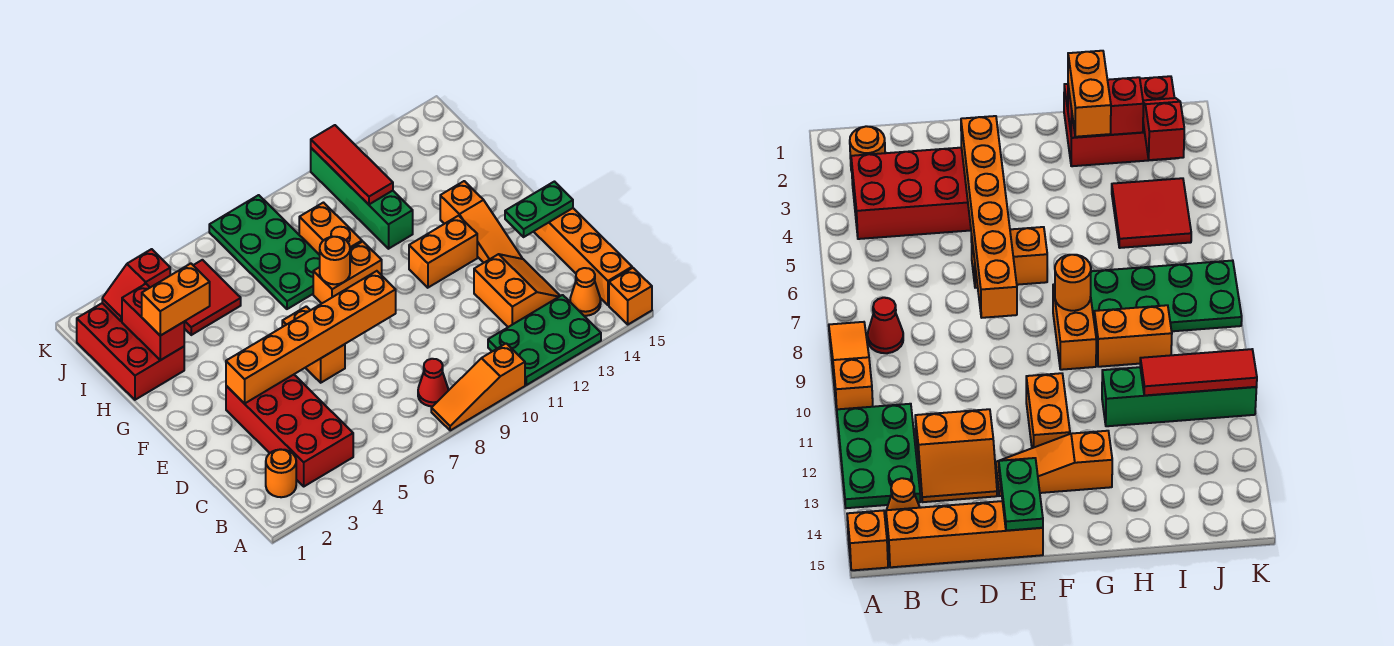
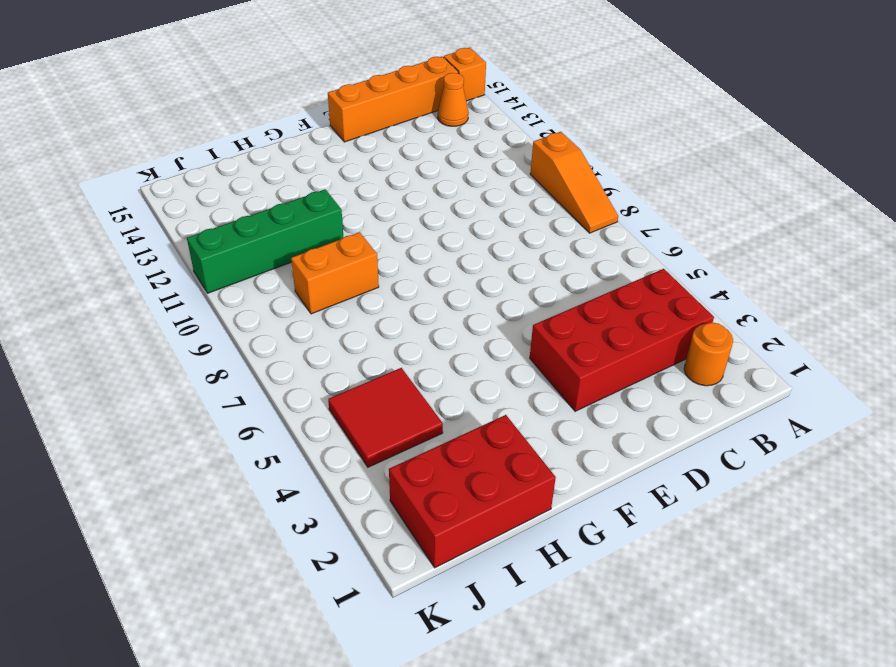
none -> green plate A11:B13 level 1
none -> red cone B8 level 1
none -> orange slope C12:D13 level 1 top 12

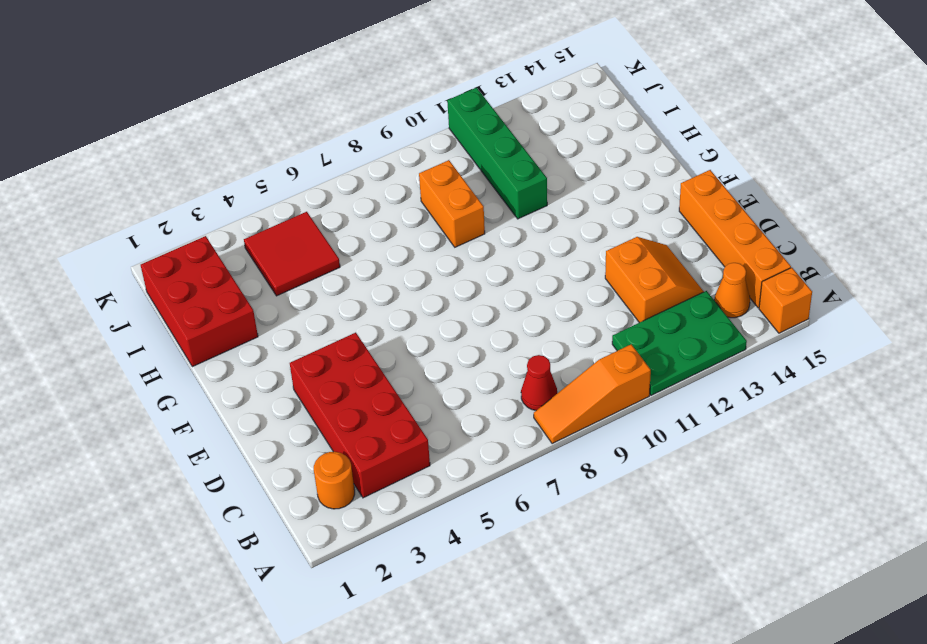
none -> orange brick E6:F6 level 1
none -> orange slope E13:G13 level 1 top G
none -> orange brick F11:F12 level 1

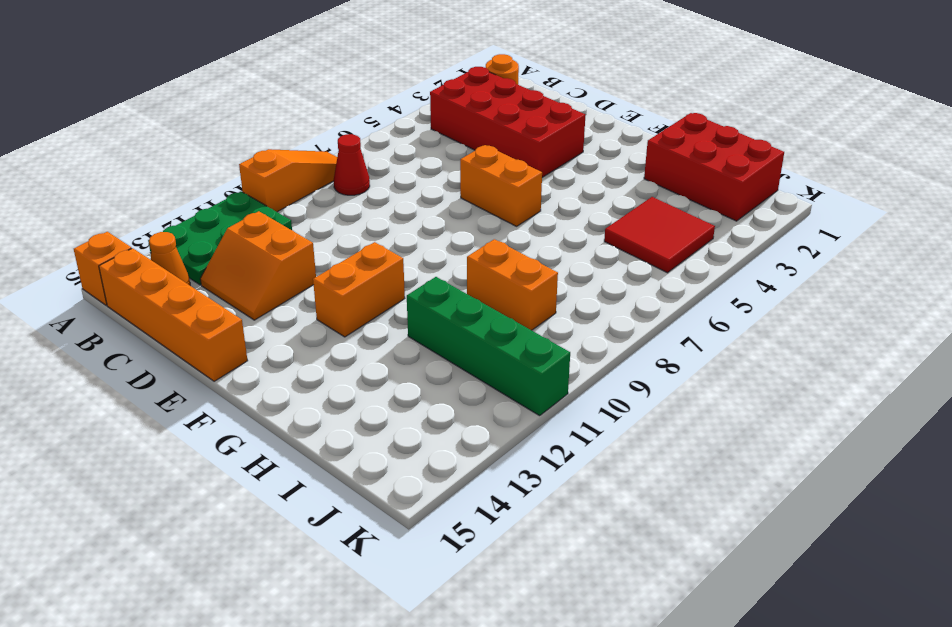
none -> orange slope E13:G13 level 1 top G
none -> orange brick G8:G9 level 1
none -> green plate H7:K8 level 1

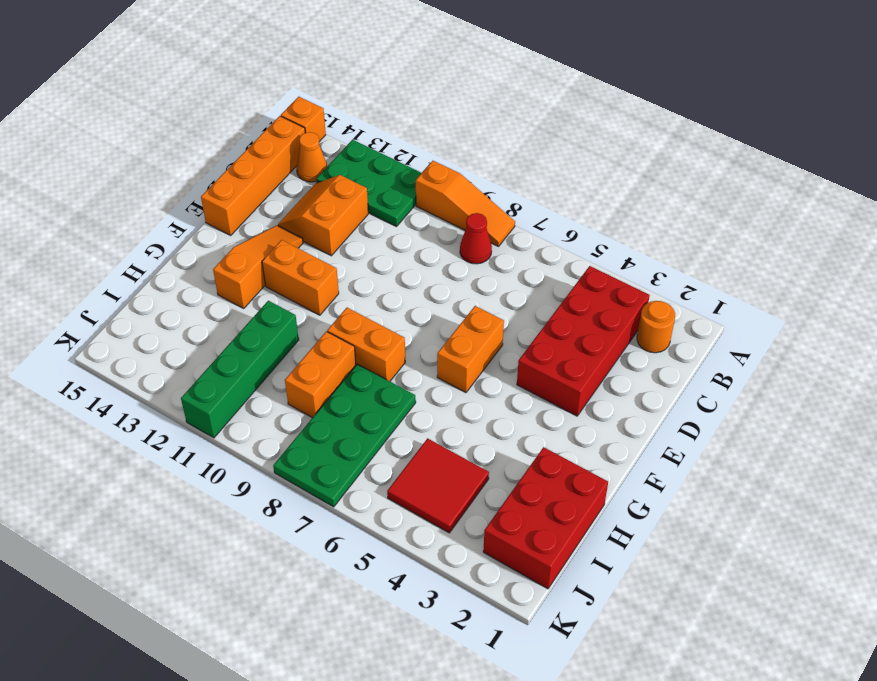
none -> orange brick E3:E8 level 2
none -> green plate E14:E15 level 2
none -> orange round brick G8 level 2

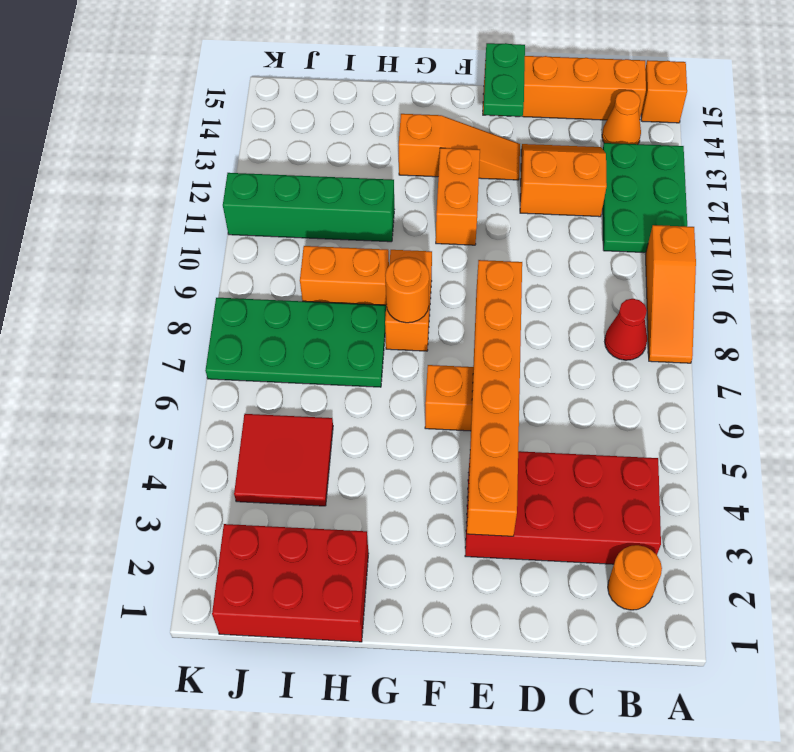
none -> red brick H2:I2 level 2
none -> red tile I11:K11 level 2
none -> red slope J2:J3 level 2 top 3

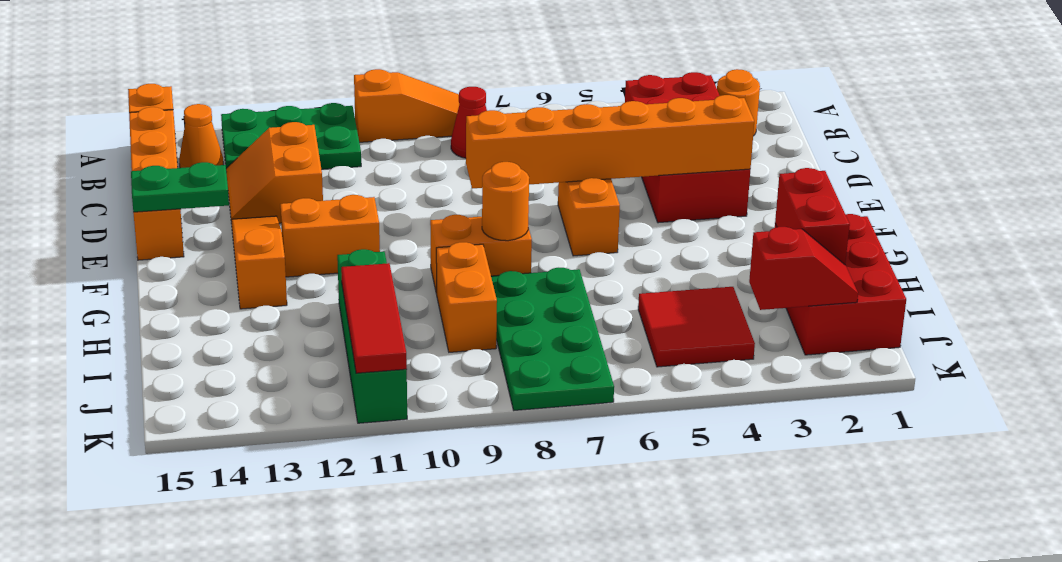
none -> orange brick H2:H3 level 3

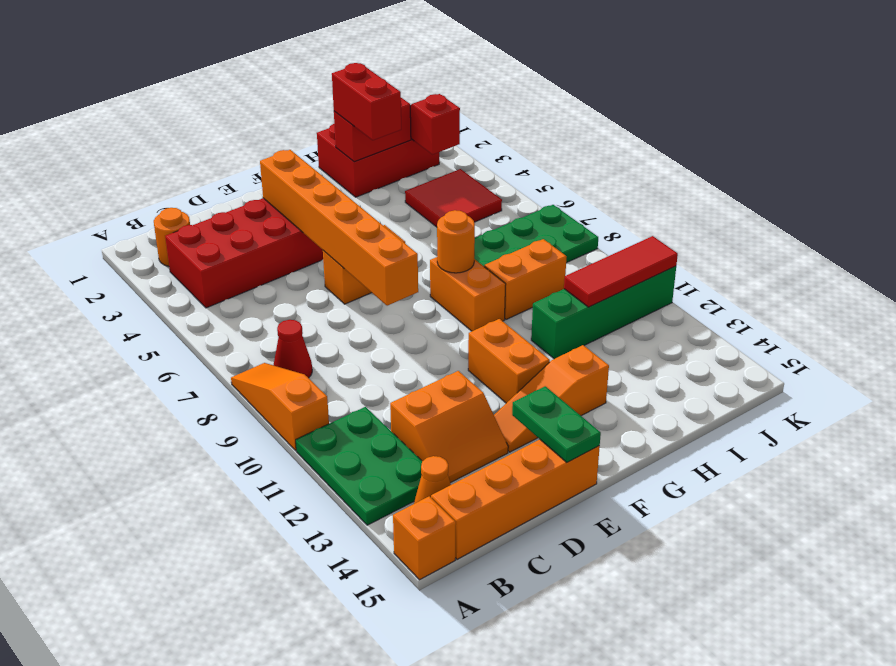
red brick H2:H3 level 3 -> orange brick H2:H3 level 3

